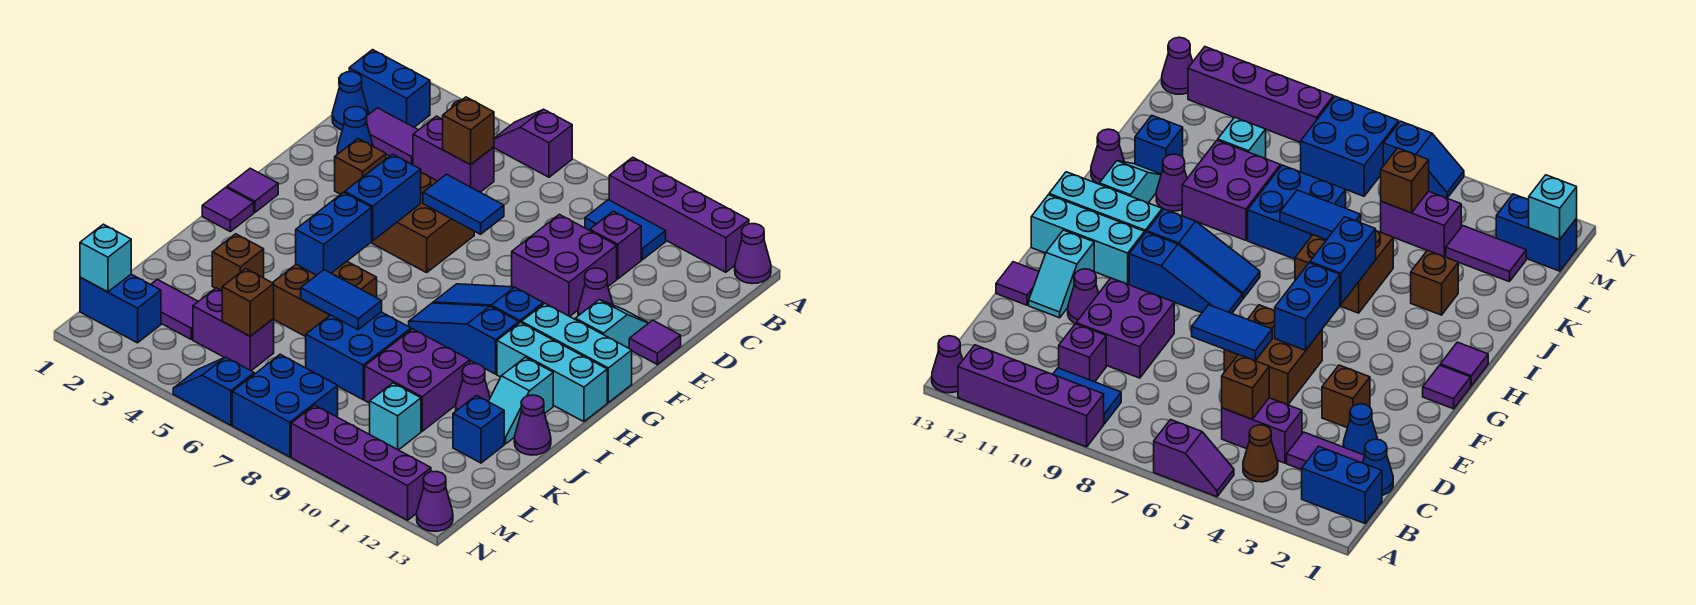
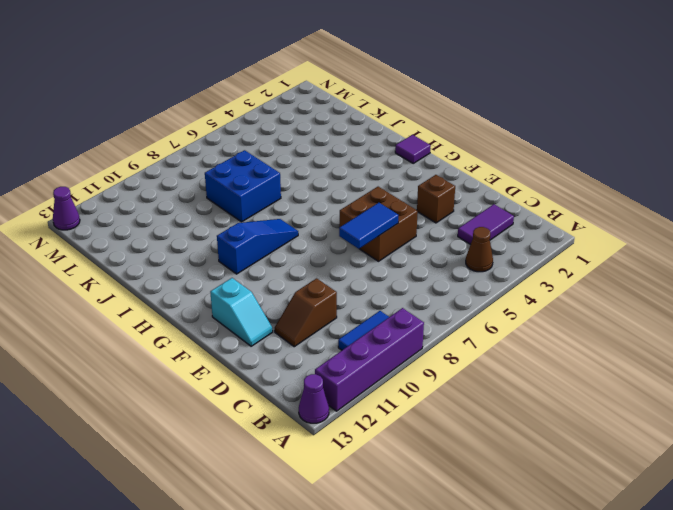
brown slope D10:D11 level 1 top 10 -> purple brick D9:E10 level 1
none -> purple slope A5:A6 level 1 top 6
none -> blue brick B1:B2 level 1
none -> blue cone C1 level 1
none -> purple brick C4:C5 level 1

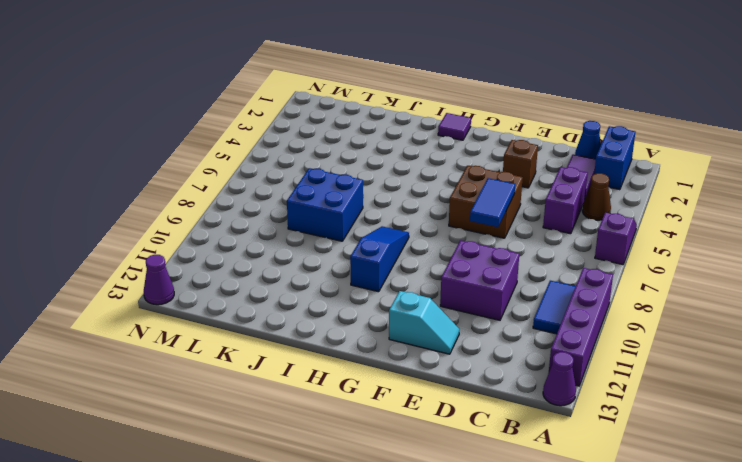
none -> purple brick C10 level 1
none -> blue cone D2 level 1
none -> purple cone E11 level 1
none -> purple tile E13 level 1

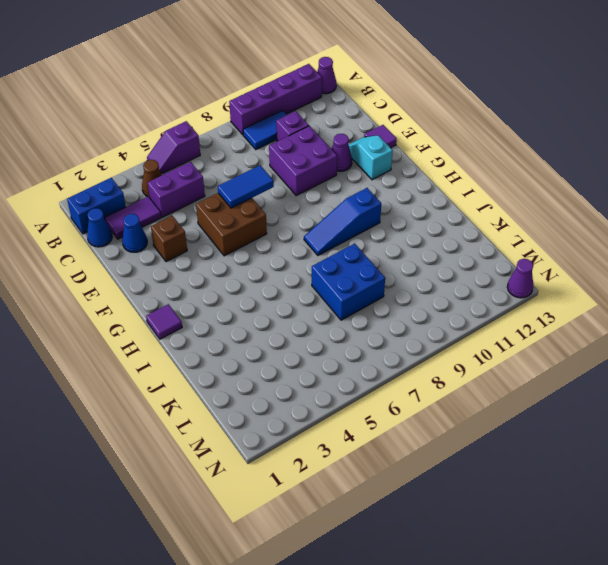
none -> purple tile G1 level 1
none -> blue slope G8:G10 level 1 top 10
none -> cyan brick G11:G13 level 1
none -> cyan brick H11:H13 level 1

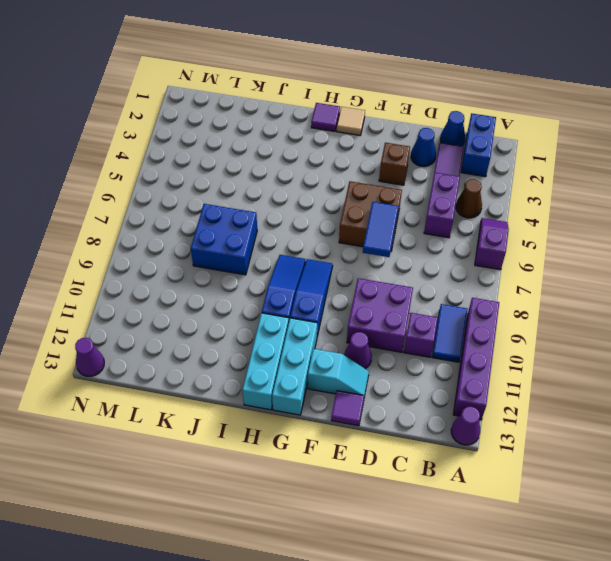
tan tile G1 level 1 -> purple tile G1 level 1
none -> brown brick I5:J6 level 1
none -> cyan slope I12:J12 level 1 top I
none -> brown brick J3 level 1
none -> purple brick J9:K10 level 1

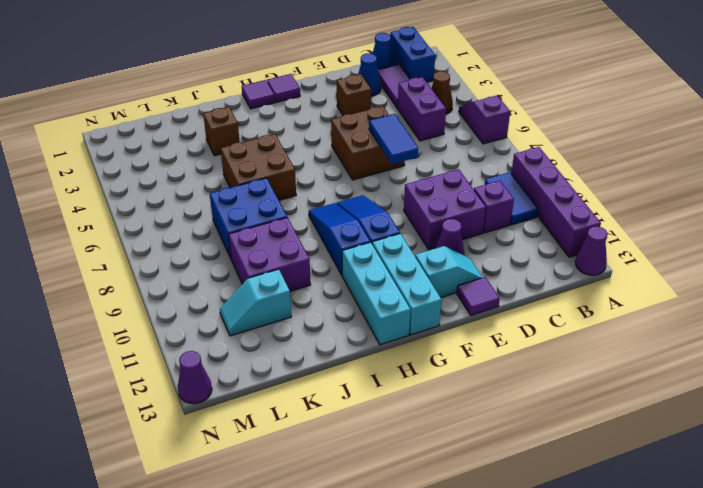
cyan slope K11:L11 level 1 top K -> cyan slope I12:J12 level 1 top I
none -> purple cone J11 level 1
none -> purple cone J13 level 1
none -> blue brick K12 level 1
none -> purple tile L2:L3 level 1

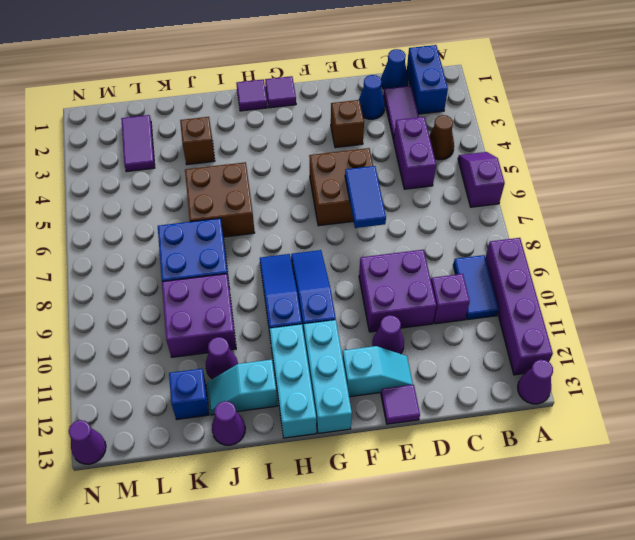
none -> purple brick L4:L5 level 1
none -> cyan brick L10 level 1
none -> blue brick M1:M2 level 1
none -> blue brick M7:N8 level 1

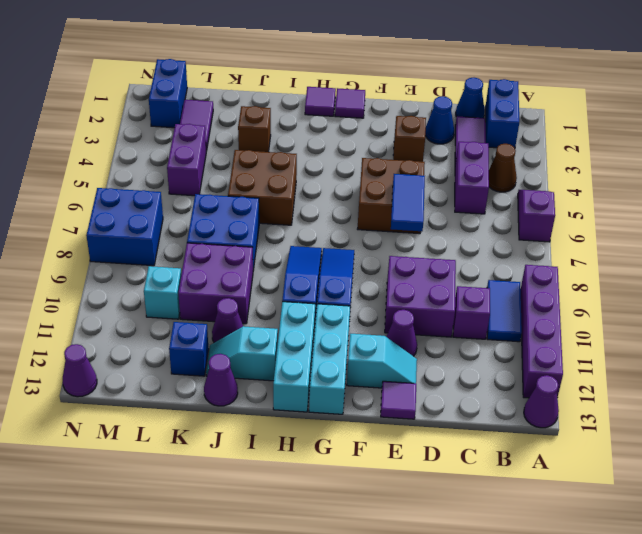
none -> blue slope N5:N6 level 1 top 6
none -> purple brick N9:N12 level 1
none -> brown brick C5 level 2
none -> blue brick F5:G5 level 2

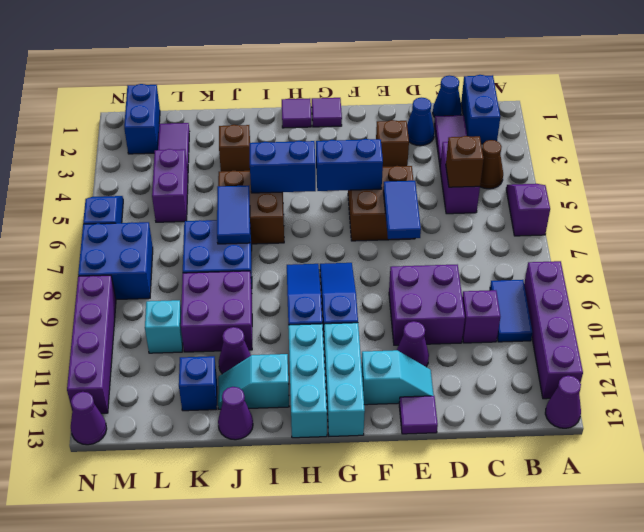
none -> brown brick L5 level 2
none -> cyan brick M1 level 2

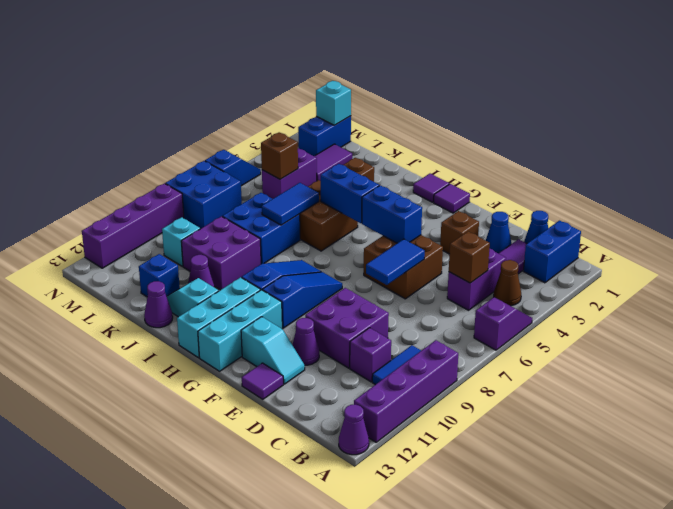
none -> purple cone N13 level 1

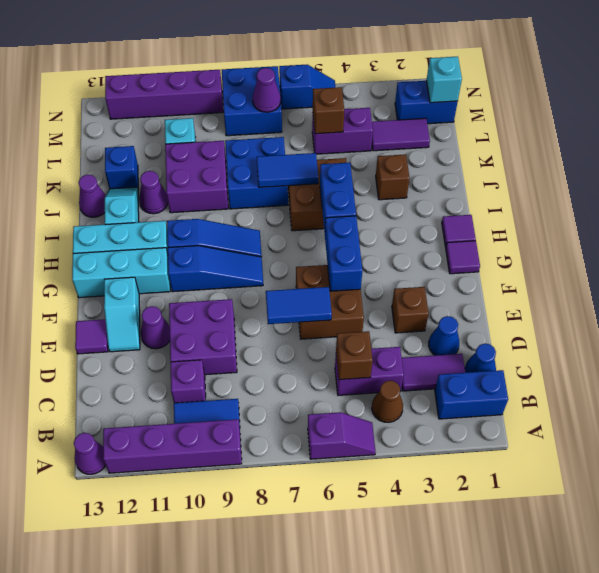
purple cone M7 level 2 -> purple cone N13 level 1

